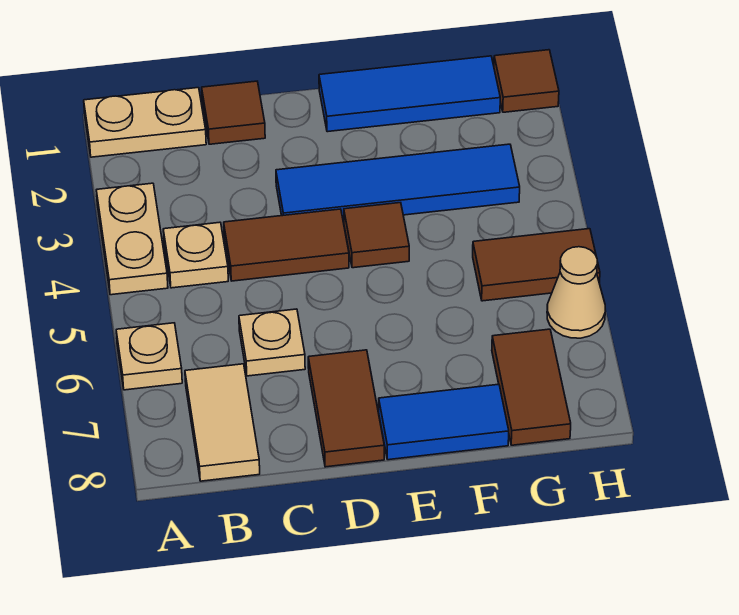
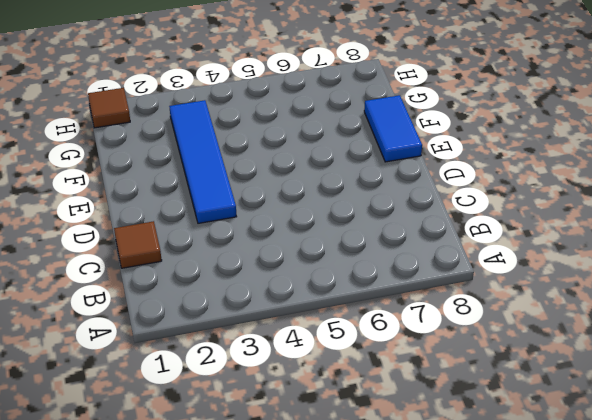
none -> tan plate A1:B1 level 1
none -> tan plate A3:A4 level 1
none -> tan plate A6 level 1

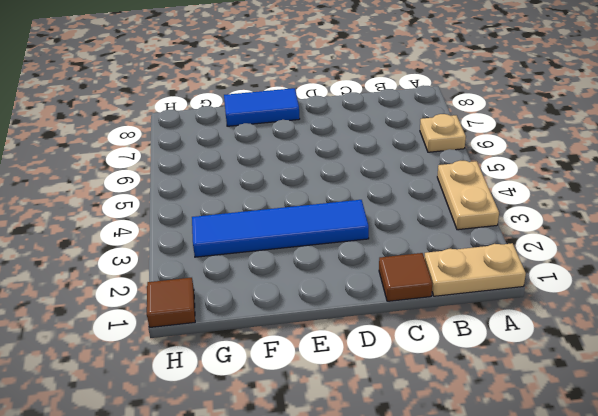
none -> tan plate B4 level 1
none -> tan tile B7:B8 level 1
none -> brown tile C4:D4 level 1

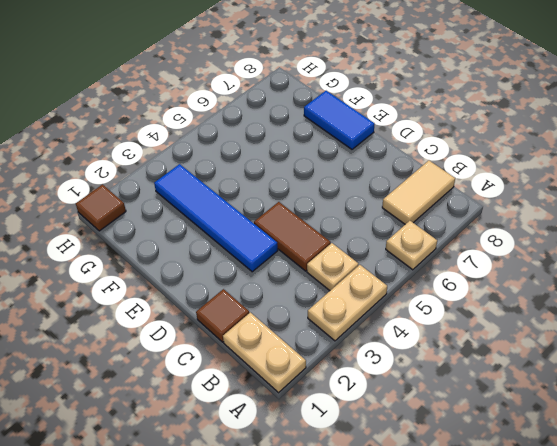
none -> tan plate C6 level 1
none -> brown tile D7:D8 level 1
none -> blue tile E1:G1 level 1

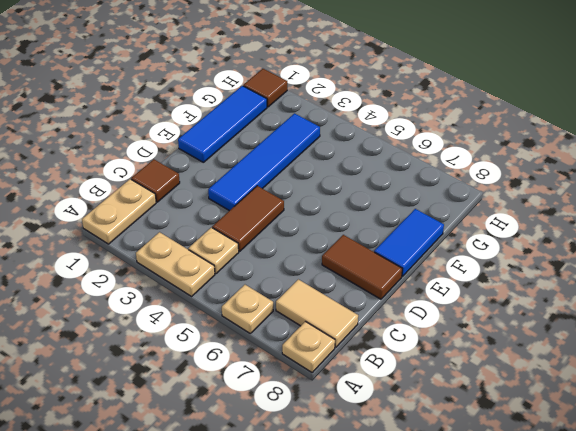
tan plate A8 level 1 -> tan plate C6 level 1
none -> brown tile E4 level 1
none -> brown tile G5:H5 level 1
none -> brown tile G7:G8 level 1

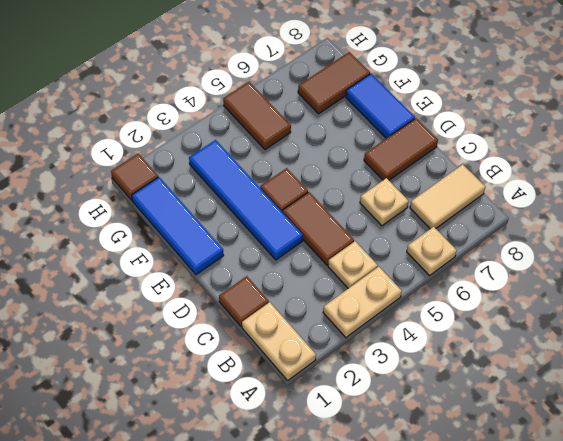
none -> tan cone H6 level 1

